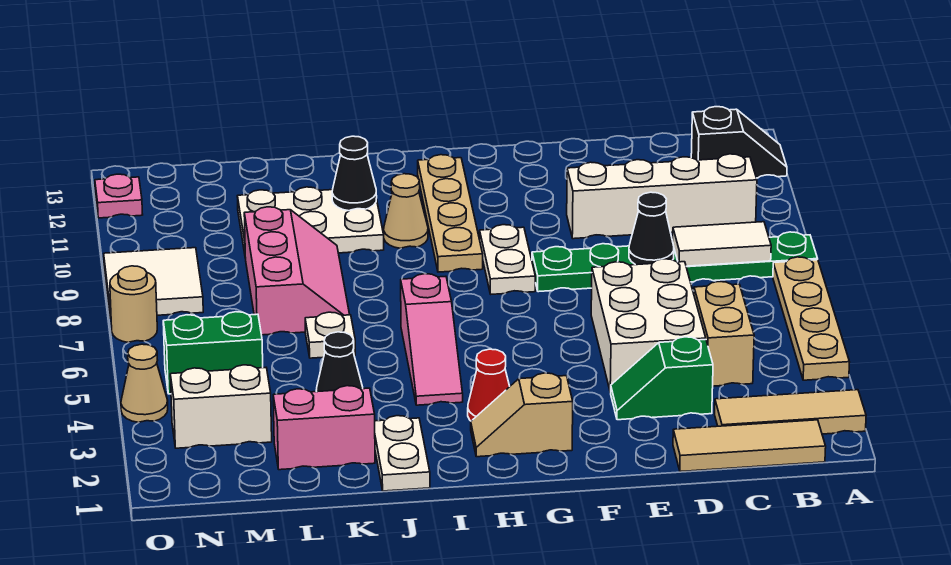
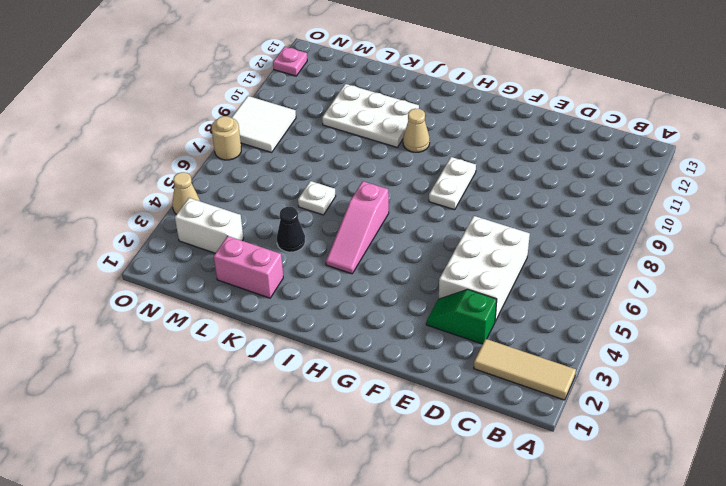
none -> tan plate A4:A7 level 1
none -> green plate A8:F8 level 1
none -> black slope A12:B12 level 1 top B
none -> tan tile B1:D1 level 1

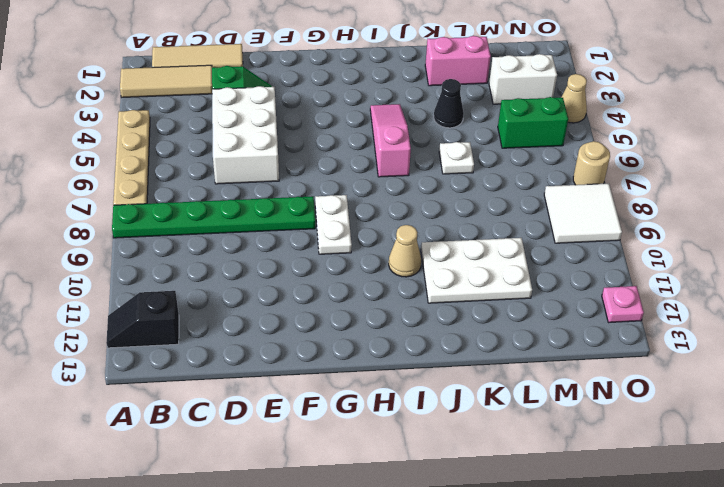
none -> white brick B10:E10 level 1
none -> tan brick C4:C5 level 1
none -> tan slope G2:H2 level 1 top G
none -> red cone H3 level 1

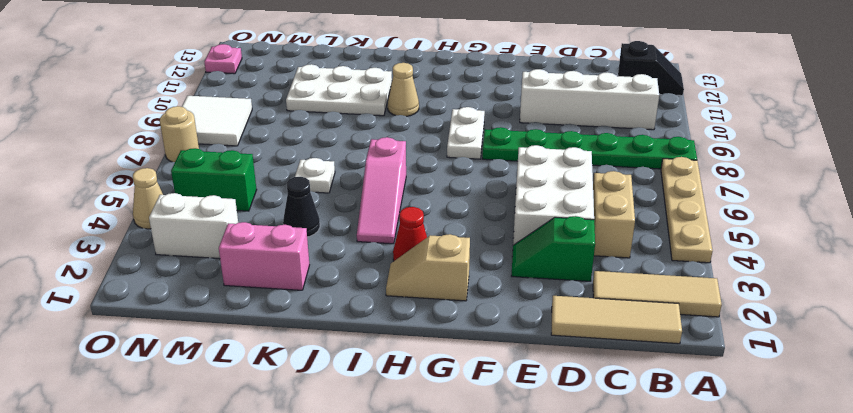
none -> tan plate H9:H12 level 1
none -> white plate J1:J2 level 1
none -> pink slope K7:L9 level 1 top L
none -> white tile B8:C8 level 2

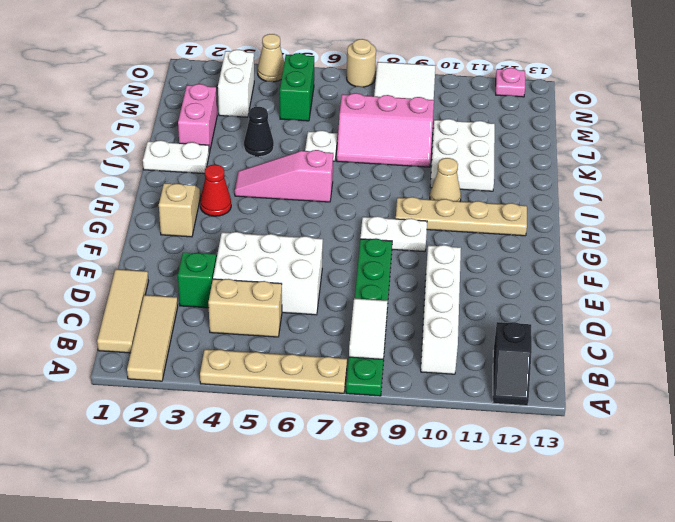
none -> black cone D8 level 2
none -> black cone J11 level 2

